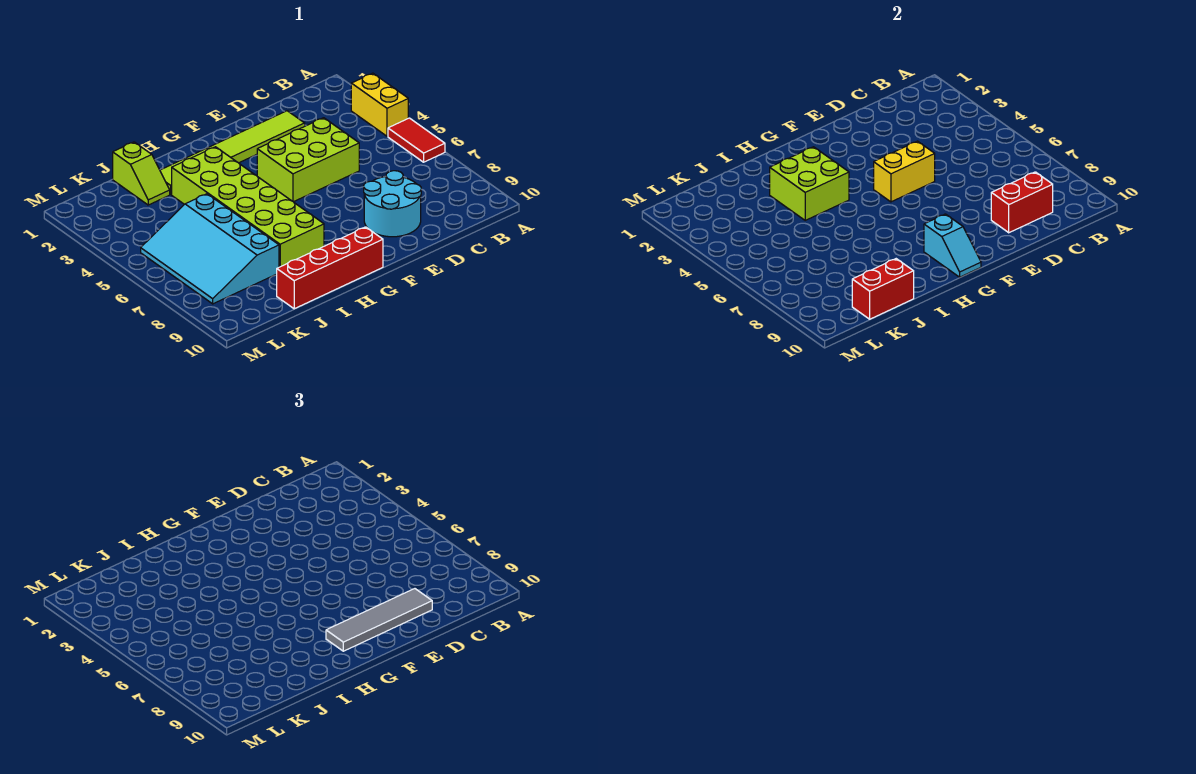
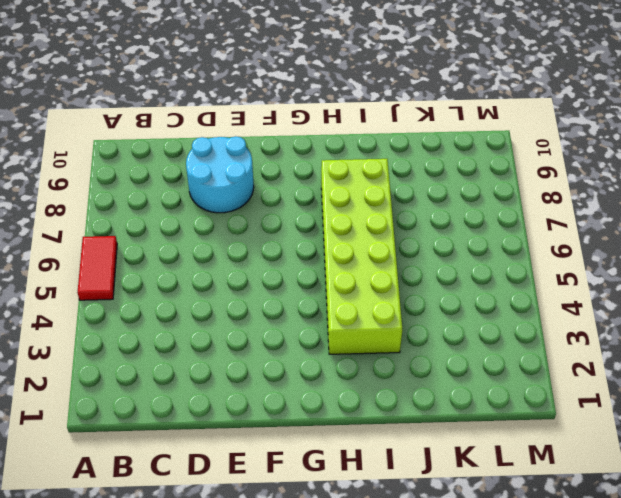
none -> yellow brick A3:A4 level 1
none -> lime tile D2:I2 level 1
none -> lime brick D4:F5 level 1

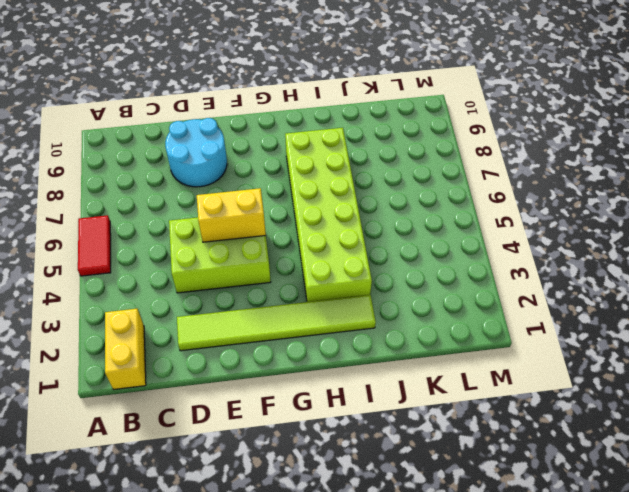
yellow brick B1:B2 level 1 -> yellow brick A3:A4 level 1
none -> red brick G10:J10 level 1
none -> lime slope J1:J2 level 1 top 1
none -> cyan slope J5:L8 level 1 top J

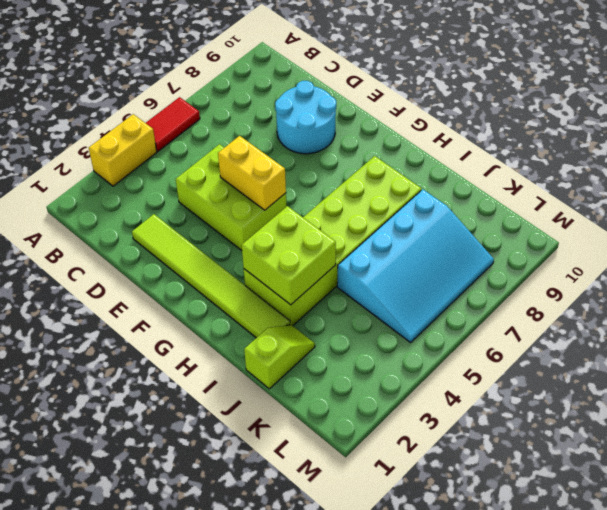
none -> red brick G10:J10 level 1
none -> red brick C9:D9 level 2
none -> cyan slope G9:G10 level 2 top 9

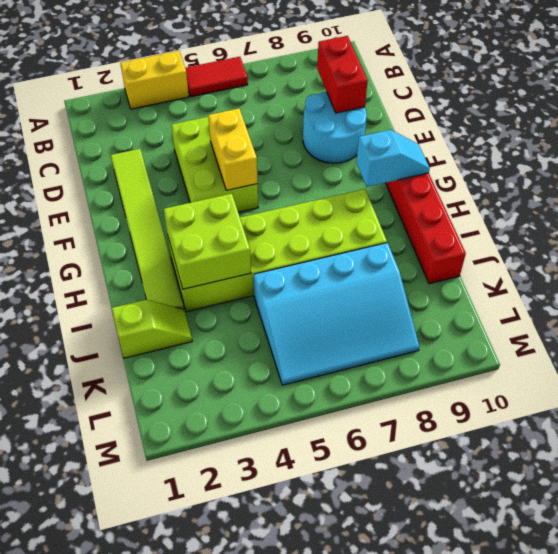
none -> red brick J10:K10 level 2
none -> grey tile D9:G9 level 3

